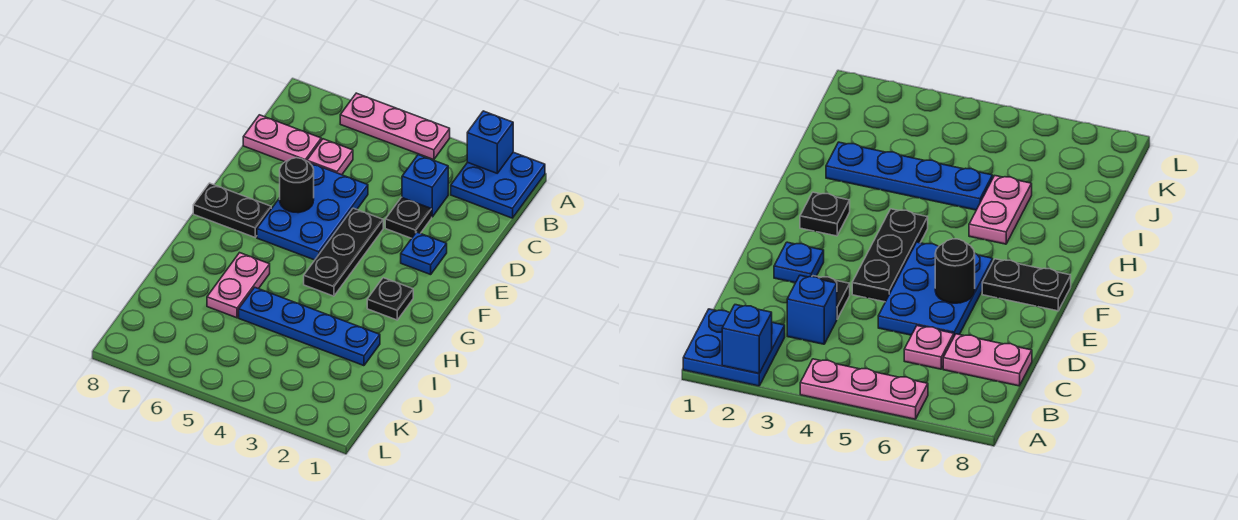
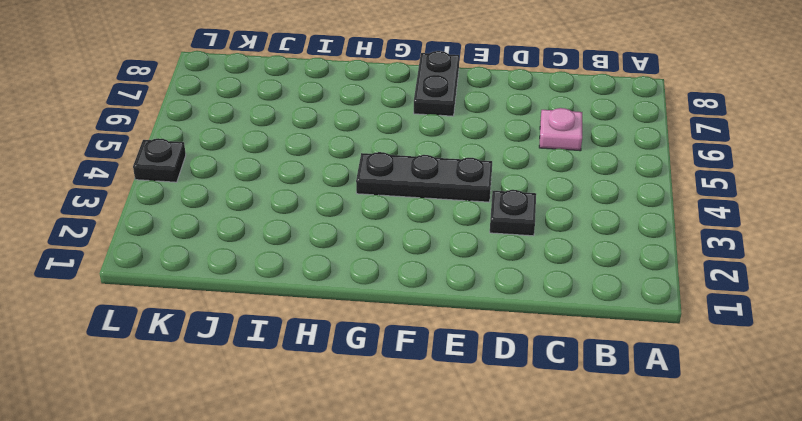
black plate L4 level 1 -> black plate G2 level 1
none -> blue plate A1:B2 level 1
none -> pink plate A4:A6 level 1
none -> blue brick C3 level 1

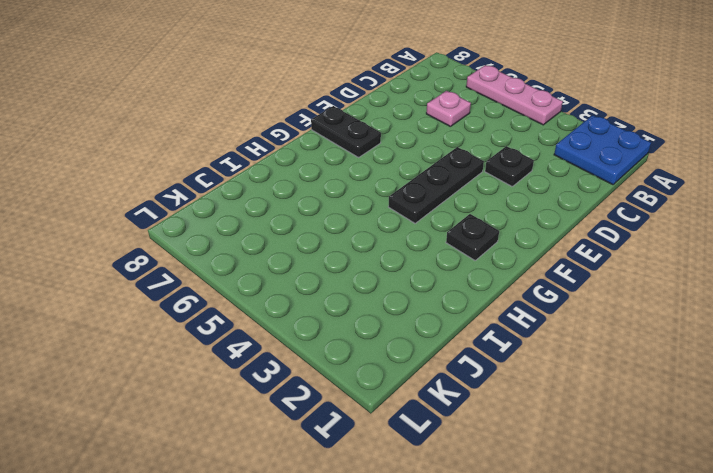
none -> blue brick C3 level 1
none -> pink plate C7:C8 level 1
none -> blue plate D5:F6 level 1

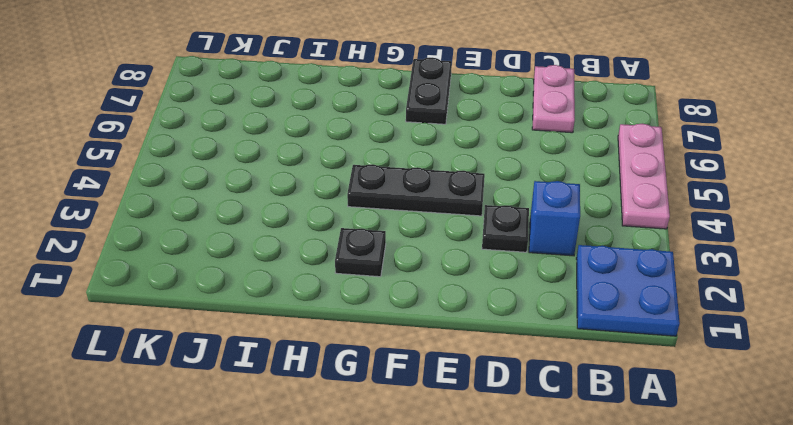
none -> pink plate C6 level 1
none -> blue plate D5:F6 level 1
none -> blue plate E2 level 1

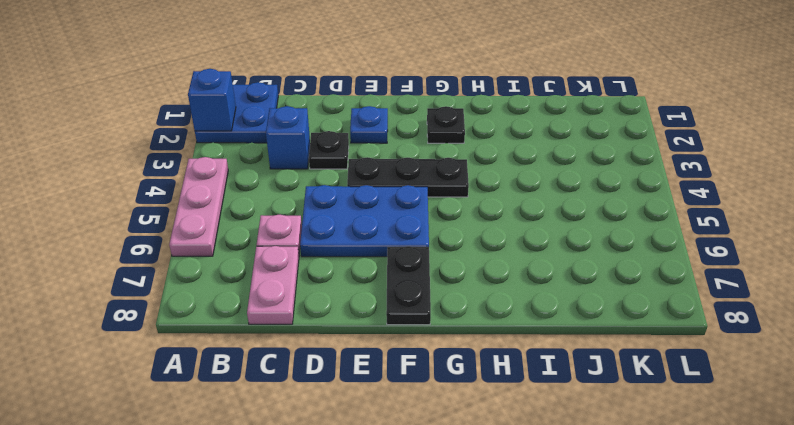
none -> pink plate H6:I6 level 1
none -> blue plate I2:I5 level 1
none -> black round brick E6 level 2

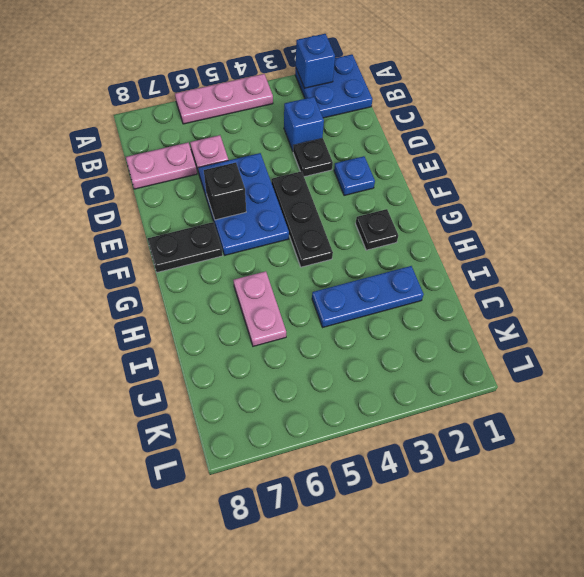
black brick E6 level 2 -> black round brick E6 level 2
blue plate I2:I4 level 1 -> blue plate I2:I5 level 1

